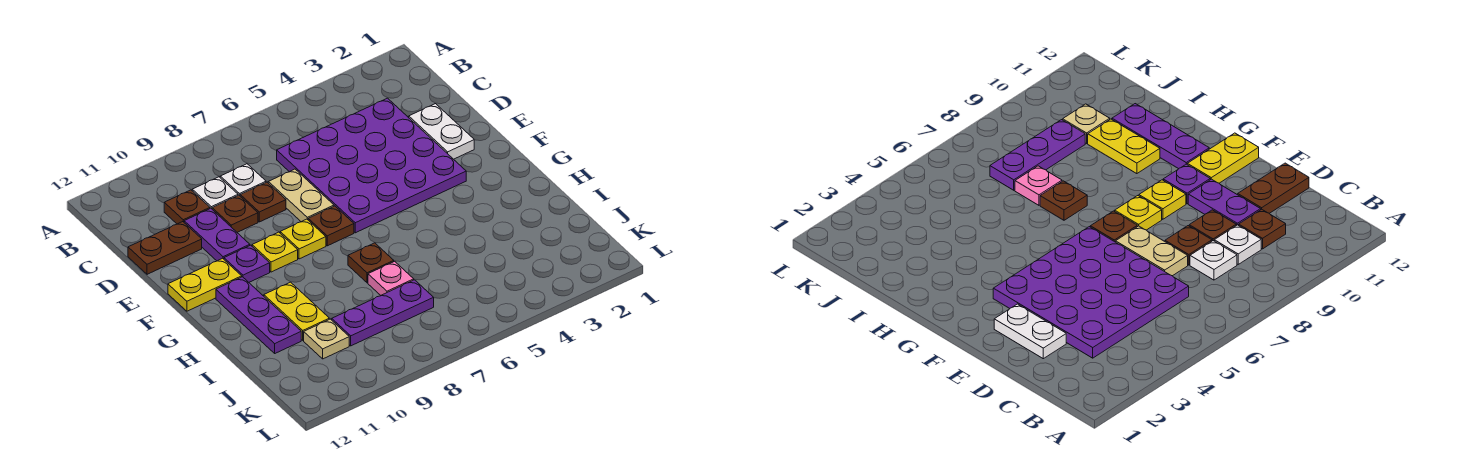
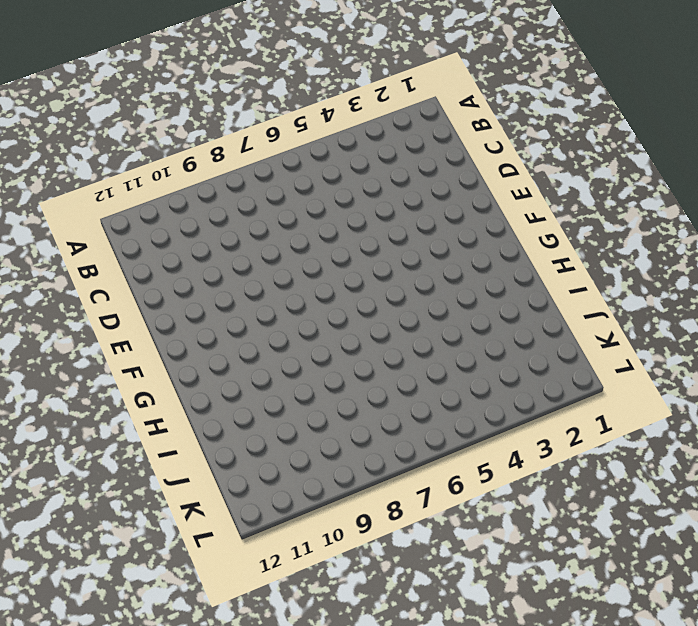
none -> purple plate C3:F6 level 1
none -> white plate C8 level 1
none -> white plate C9 level 1

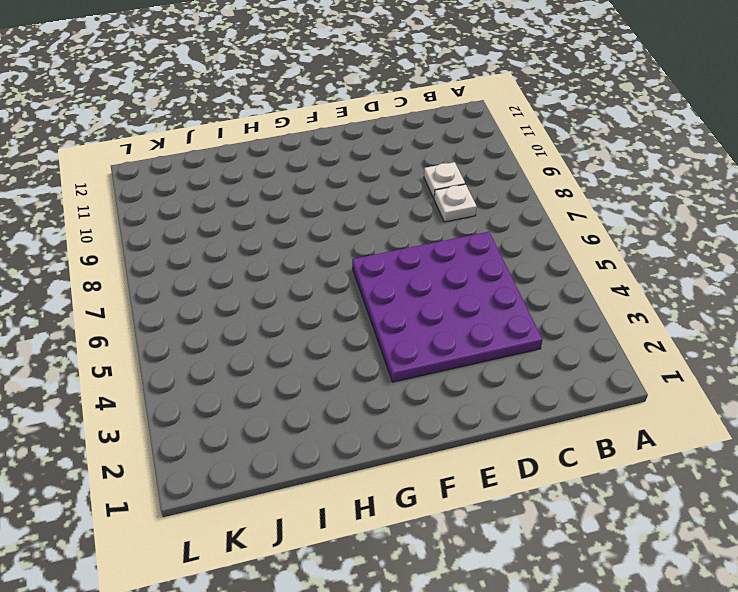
none -> brown plate C10 level 1
none -> white plate D2:E2 level 1
none -> tan plate D7:E7 level 1

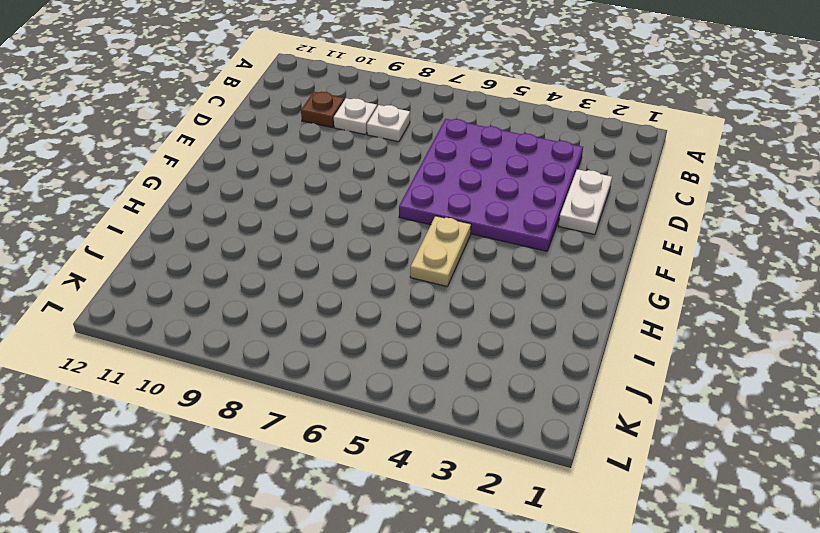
tan plate G5:H5 level 1 -> tan plate D7:E7 level 1
none -> brown plate D8 level 1
none -> brown plate D9 level 1
none -> purple plate D10:E10 level 1

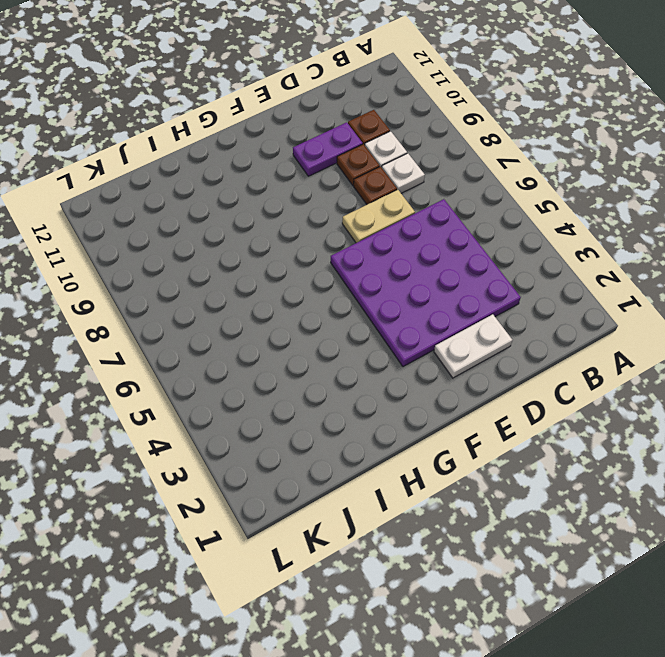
none -> brown plate D11:D12 level 1
none -> brown plate F7 level 1
none -> yellow plate F8 level 1

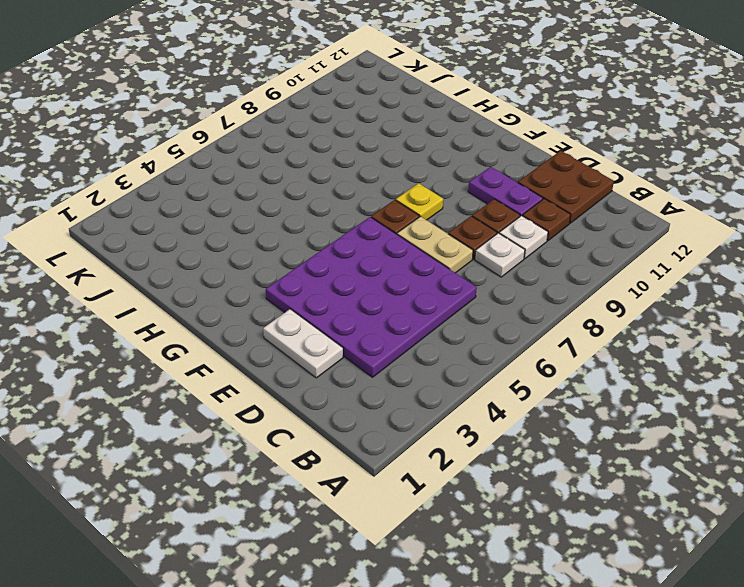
brown plate C11:D12 level 1 -> brown plate D11:D12 level 1
none -> yellow plate F9 level 1
none -> purple plate F10 level 1
none -> yellow plate F11:F12 level 1

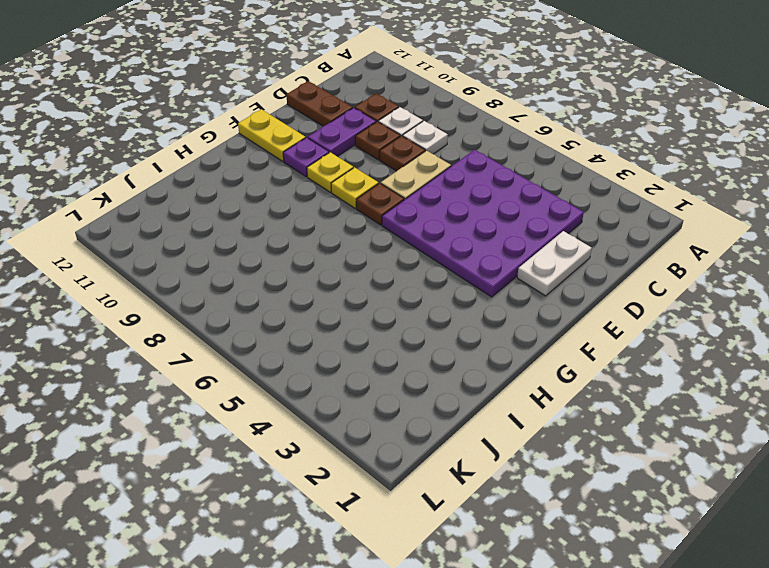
none -> purple plate G11:I11 level 1
none -> brown plate H7 level 1
none -> yellow plate H10:I10 level 1

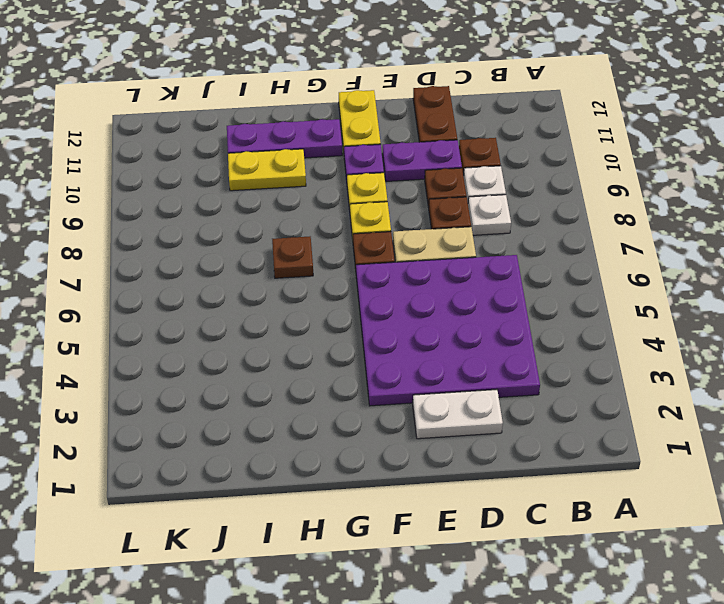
none -> pink plate I7 level 1
none -> purple plate J7:J9 level 1
none -> tan plate J10 level 1

